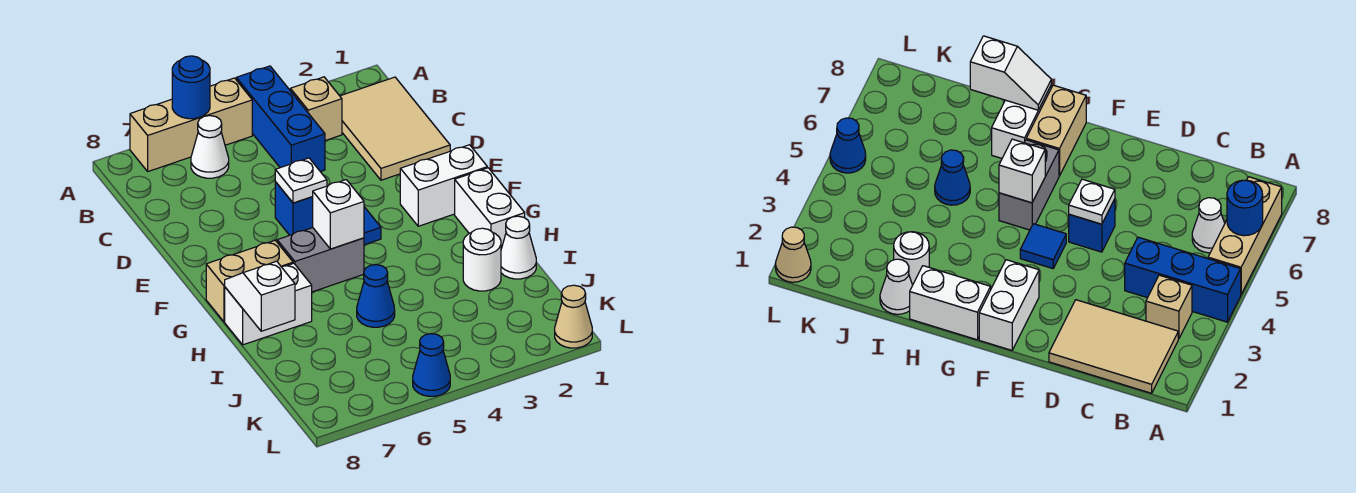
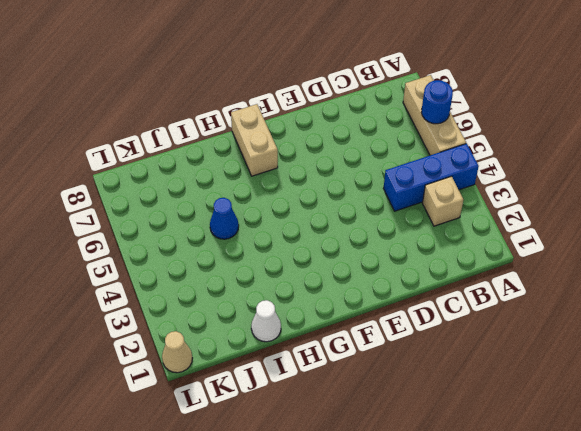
none -> tan tile B1:D2 level 1
none -> white cone B6 level 1
none -> blue brick E5 level 1

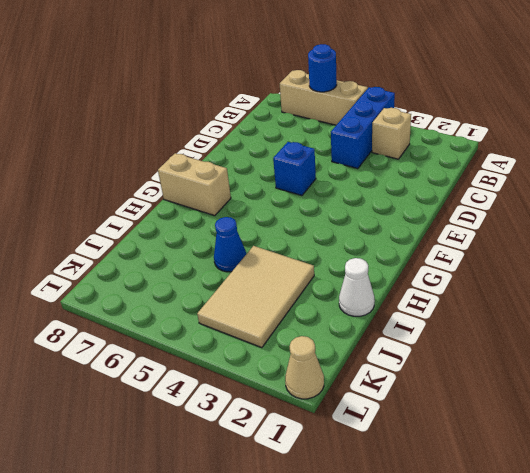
tan tile I3:K4 level 1 -> tan tile B1:D2 level 1
none -> white cone B6 level 1
none -> white brick F1:F2 level 1
none -> blue tile F4 level 1

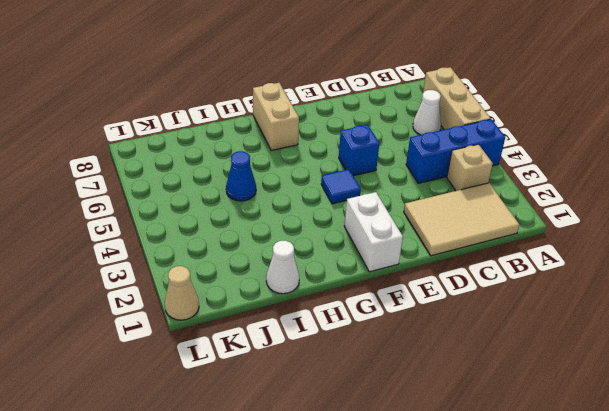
none -> white brick G1:H1 level 1
none -> grey brick G5:G6 level 1
none -> white brick H7:H8 level 1

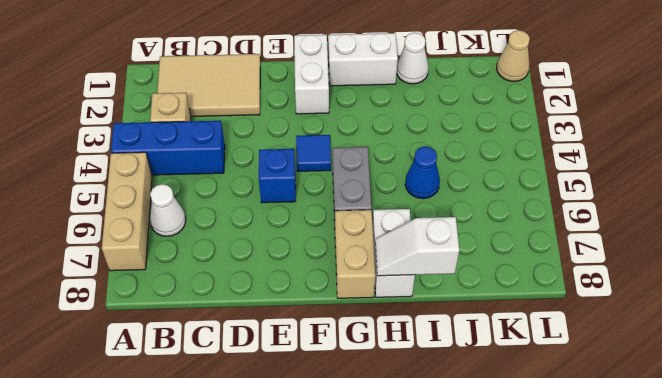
none -> white round brick I2 level 1
none -> blue cone L5 level 1
none -> blue round brick A6 level 2

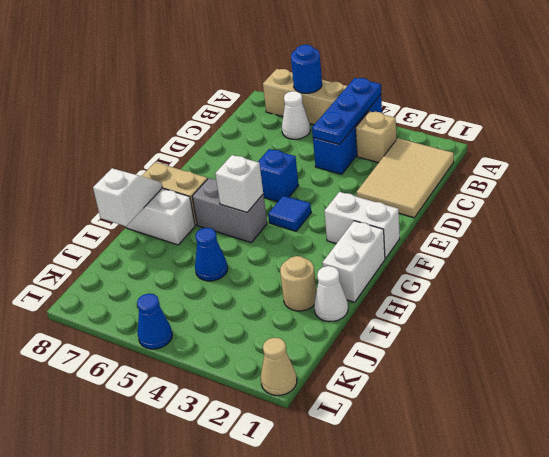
blue plate A4:C4 level 2 -> none
tan round brick I2 level 1 -> white round brick I2 level 1
none -> white plate E5 level 2

